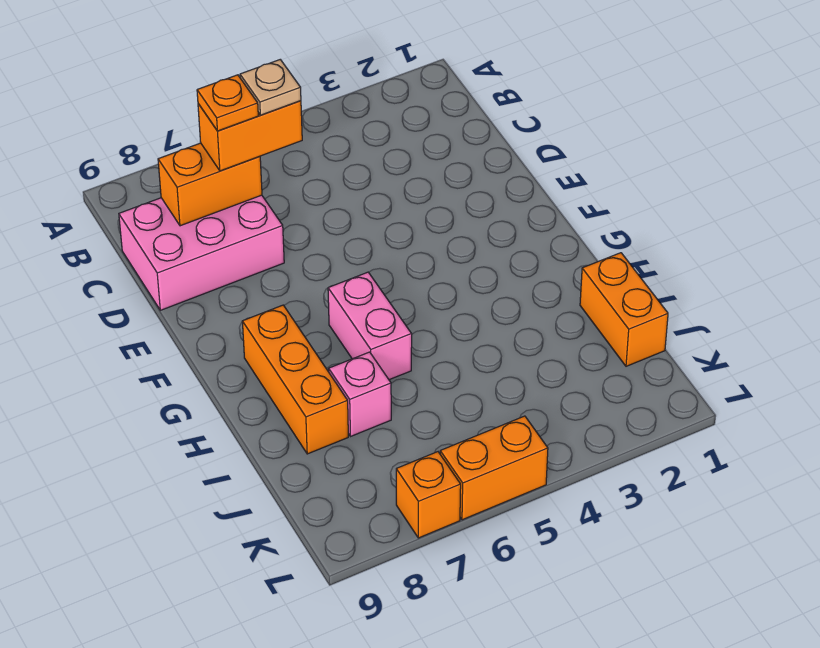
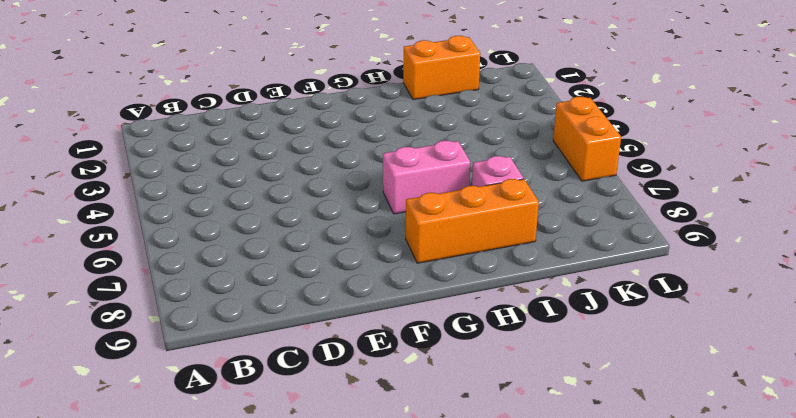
none -> pink brick C7:D9 level 1
none -> orange brick L7 level 1

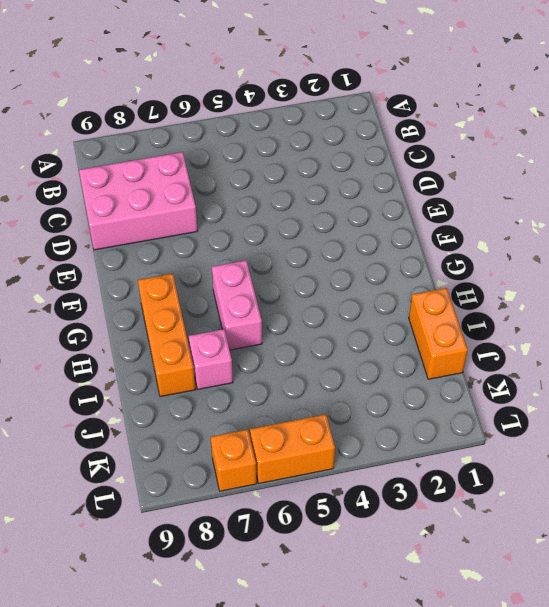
none -> orange brick C7:C8 level 2
none -> orange brick C6:C7 level 3

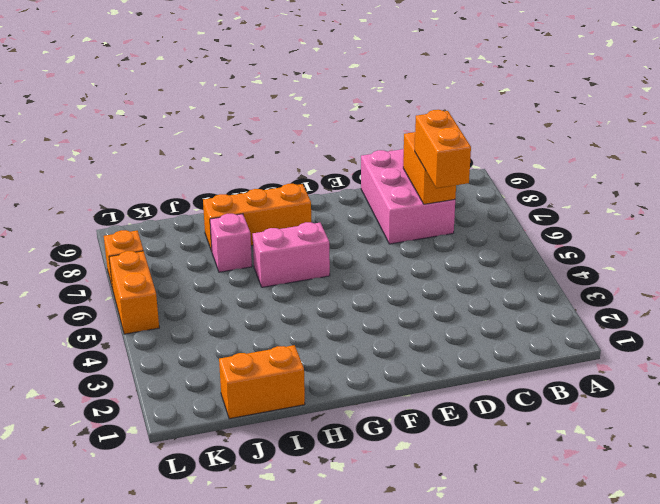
none -> tan plate C6 level 4
none -> orange plate C7 level 4

